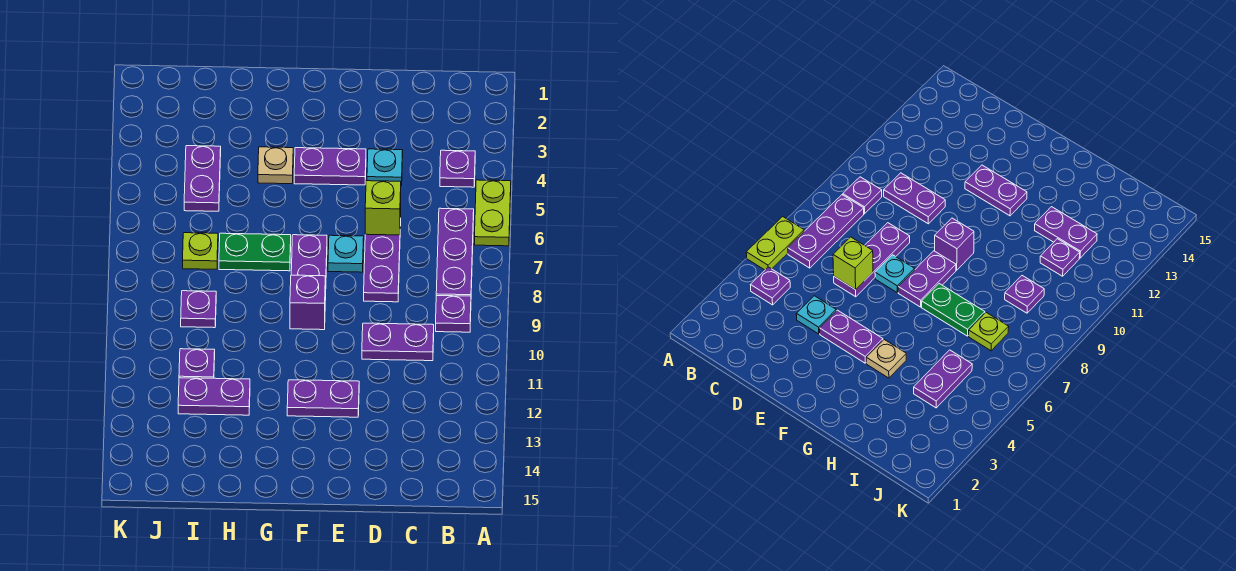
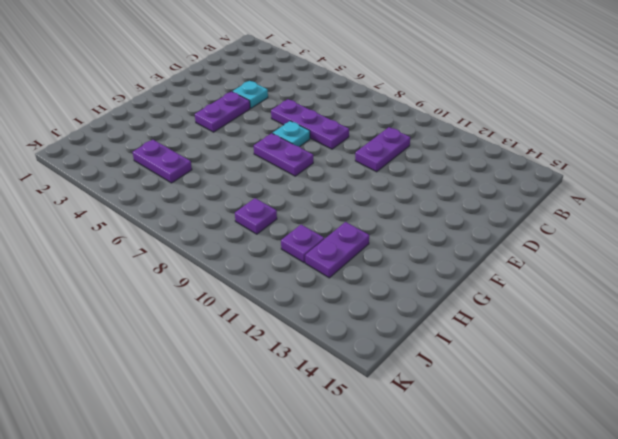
none -> lime plate A5:A6 level 1
none -> purple plate B4 level 1
none -> purple plate B6:B8 level 1

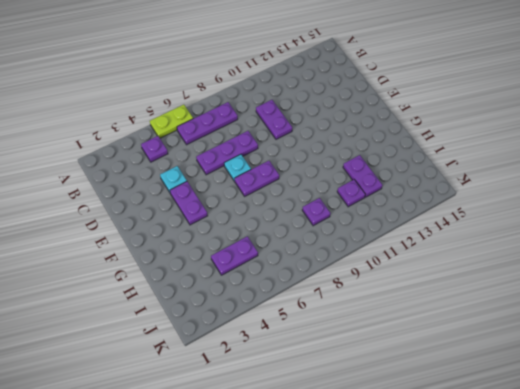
none -> purple plate B9 level 1
none -> purple plate E12:F12 level 1
none -> purple brick F9 level 1

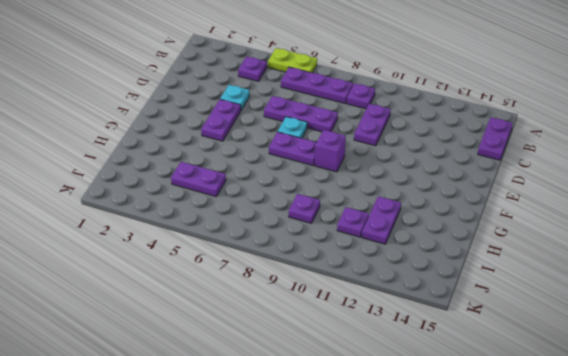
purple plate B15:C15 level 1 -> purple plate E12:F12 level 1
none -> tan plate G4 level 1
none -> green plate G7:H7 level 1
none -> lime plate I7 level 1

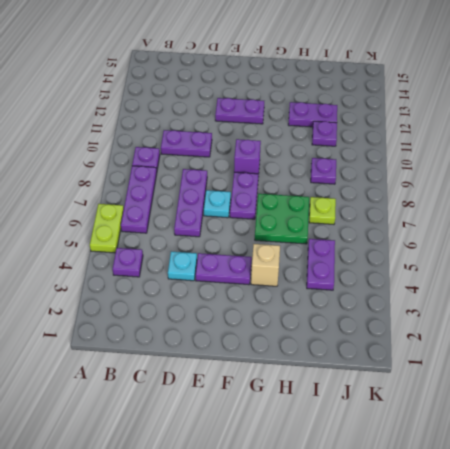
tan brick G4 level 1 -> tan plate G4 level 1
green plate G6:H7 level 1 -> green plate G7:H7 level 1
none -> lime brick D6 level 2

